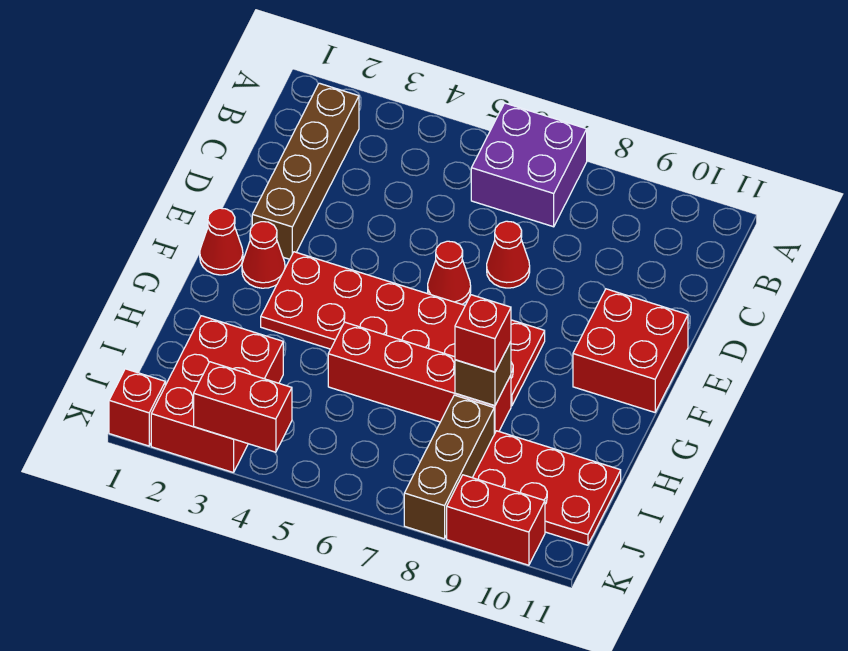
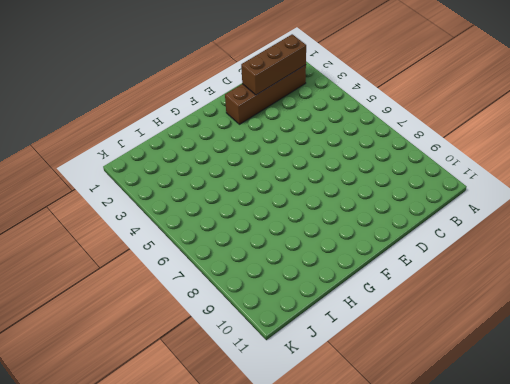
brown brick B2:D2 level 2 -> brown brick I8:K8 level 1
none -> purple brick A6:B7 level 1
none -> red cone D7 level 1
none -> red cone E6 level 1

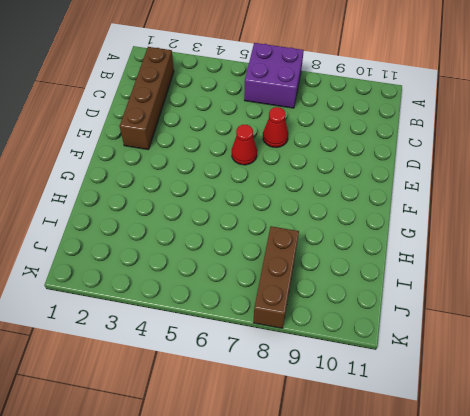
none -> red brick E10:F11 level 1
none -> red cone F1 level 1
none -> red cone F2 level 1

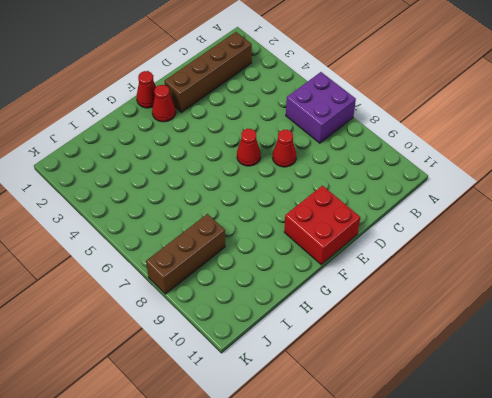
none -> red plate F3:G8 level 1
none -> red brick H5:H8 level 1
none -> red brick I2:K3 level 1

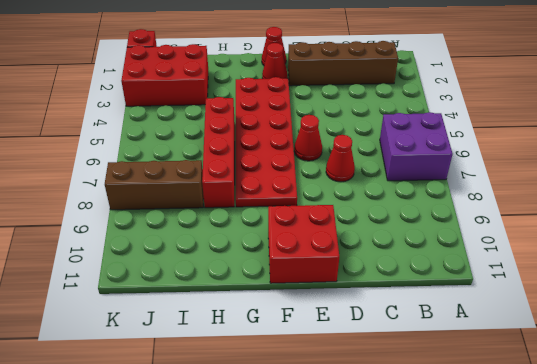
none -> red plate I9:J11 level 1
none -> red brick K9:K10 level 1
none -> brown brick H8 level 2

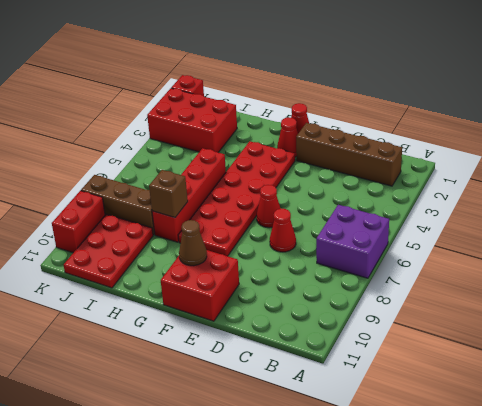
brown cone F10 level 2 -> none
none -> red brick K3:K4 level 2
none -> red brick H8 level 3

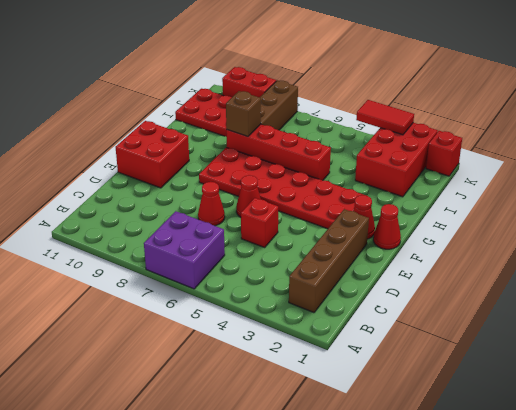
red brick D5 level 1 -> red brick H8 level 3
red tile K3:K4 level 2 -> red brick K3:K4 level 2

